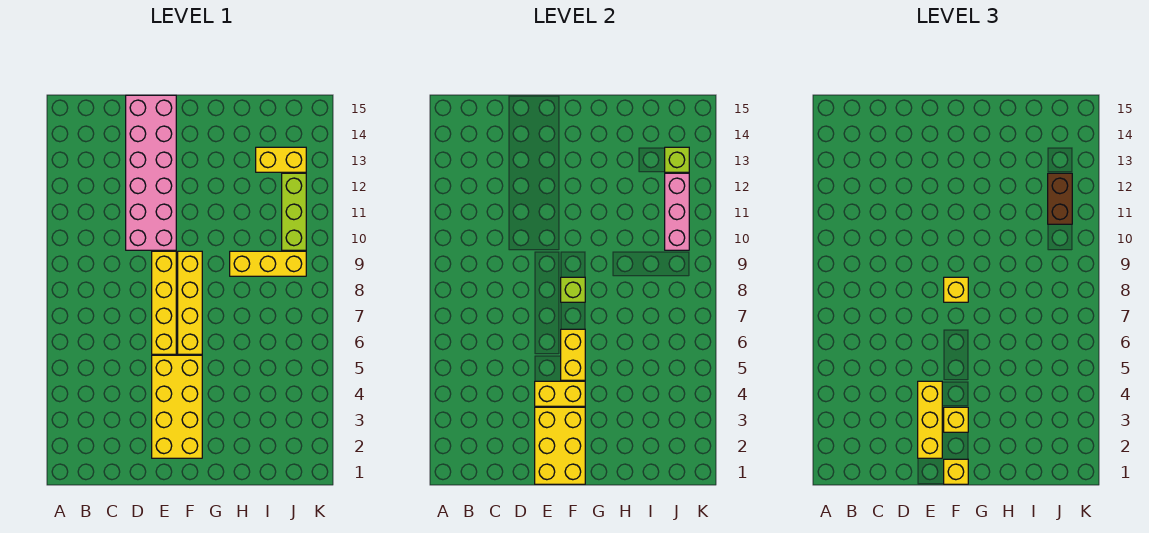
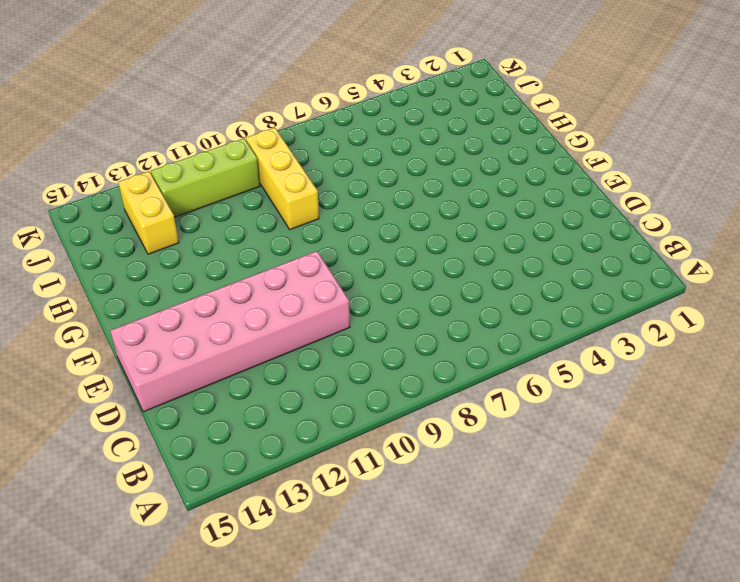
none -> yellow brick E2:F5 level 1
none -> yellow brick E6:E9 level 1
none -> yellow brick F6:F9 level 1

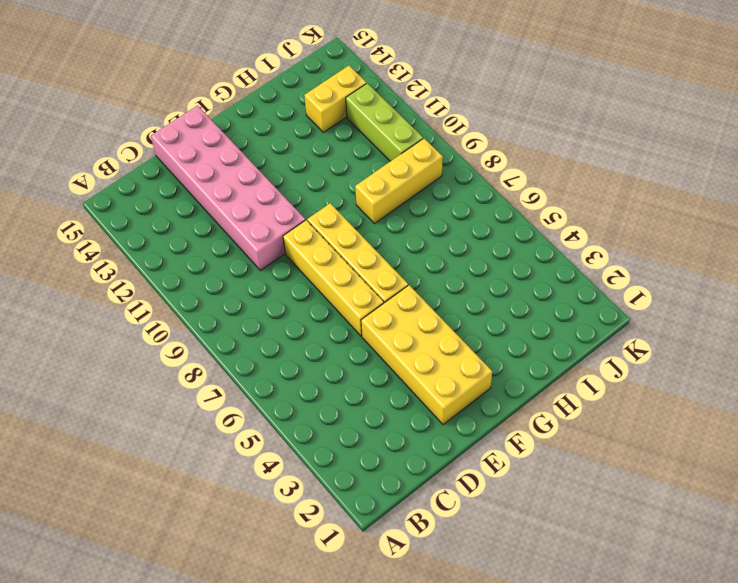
none -> yellow brick E1:F3 level 2
none -> yellow brick E4:F4 level 2
none -> yellow brick F5:F6 level 2

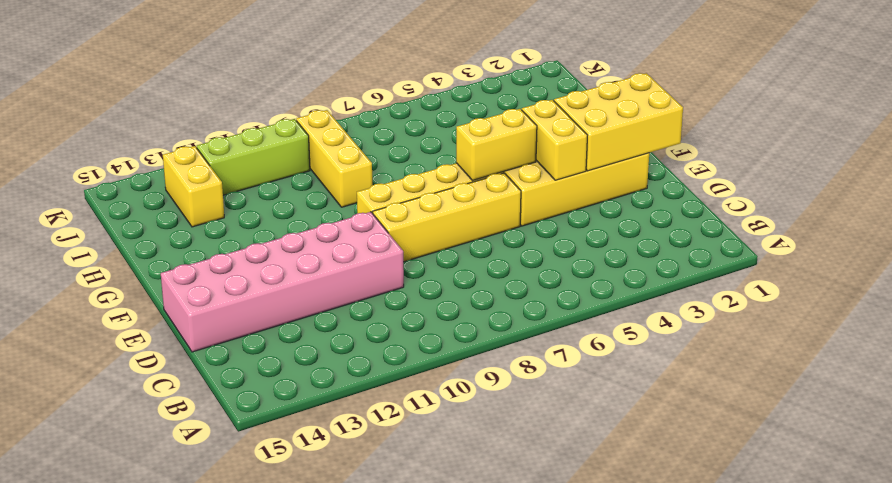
none -> lime brick F8 level 2
none -> pink brick J10:J12 level 2
none -> lime brick J13 level 2

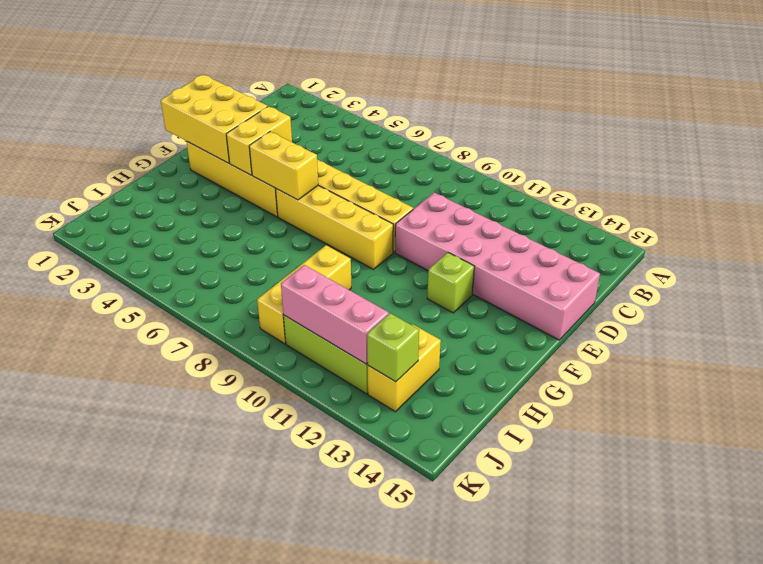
lime brick F12 level 1 -> lime brick F8 level 2
none -> yellow brick E2:E4 level 3
none -> yellow brick F1 level 3
none -> yellow brick F3 level 3

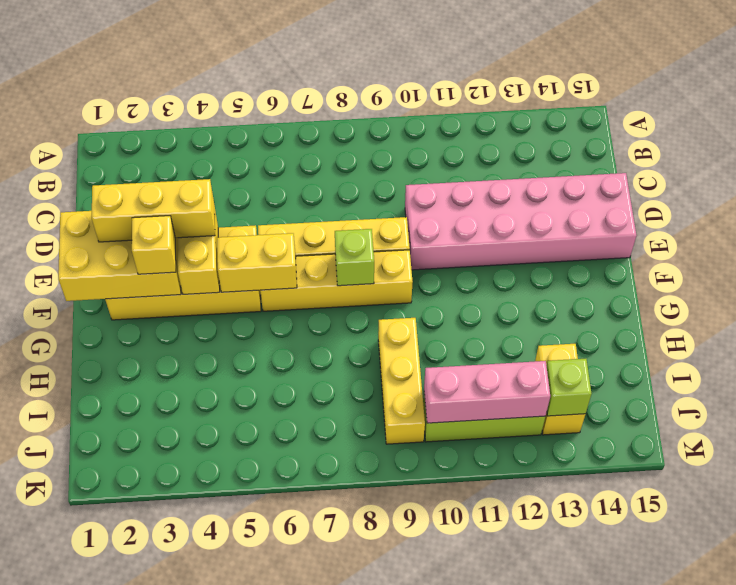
none -> yellow brick F1 level 3
none -> yellow brick F8 level 3
none -> brown brick J11:J12 level 3

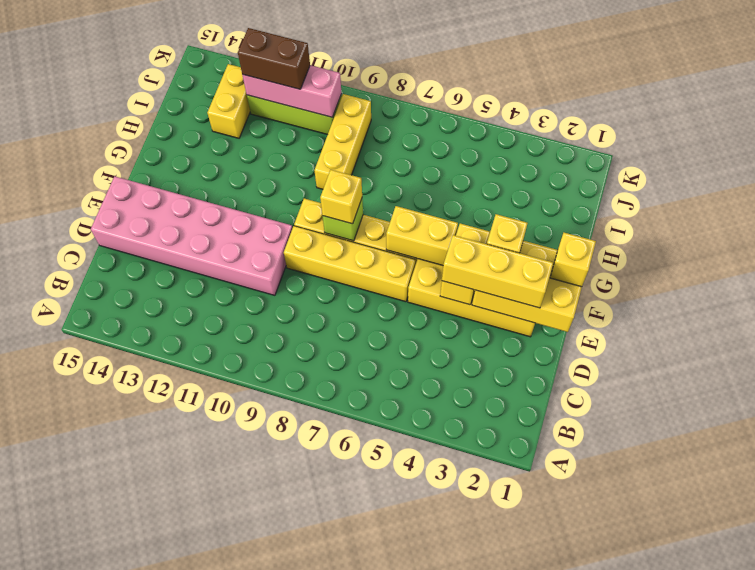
none -> lime brick J13 level 2

